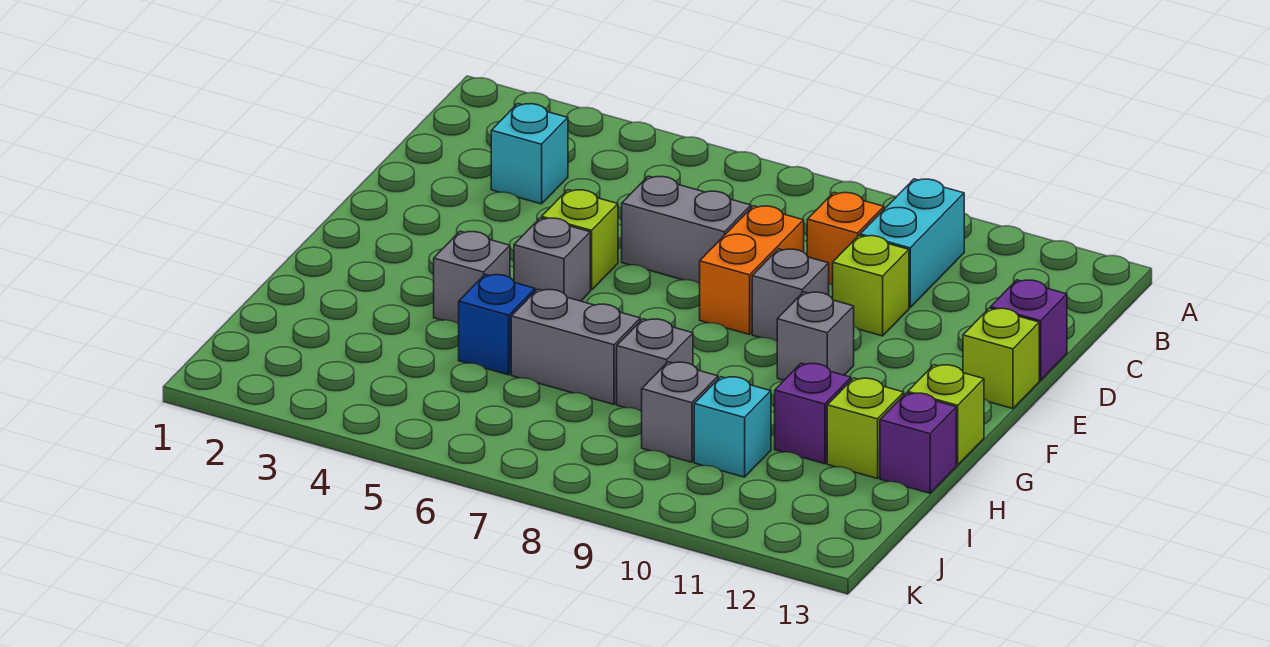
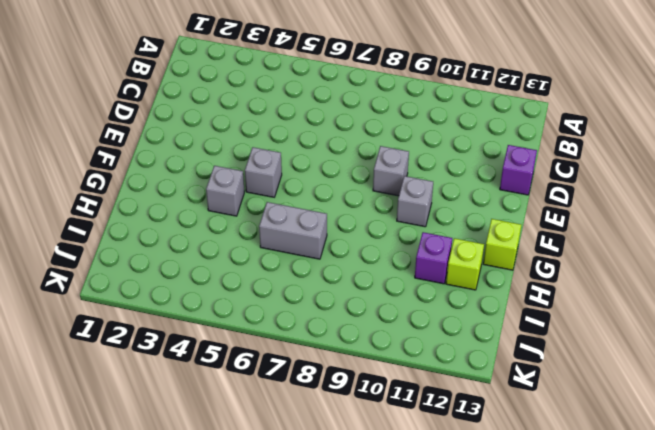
none -> cyan brick B10:C10 level 1
none -> cyan brick C3 level 1
none -> orange brick C9 level 1

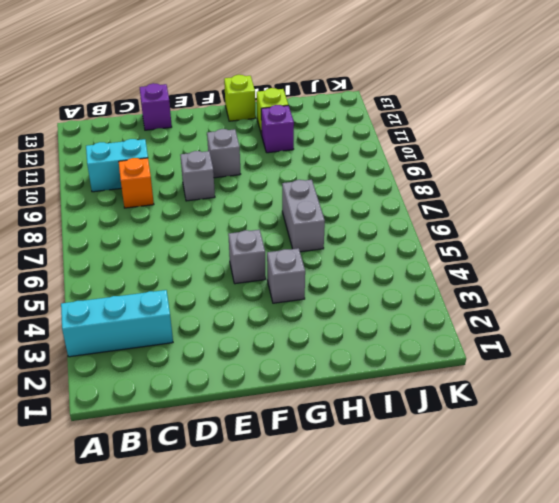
cyan brick A3:C3 level 1 -> cyan brick C3 level 1
none -> grey brick D6:D7 level 1
none -> orange brick D8:E8 level 1
none -> lime brick D10 level 1

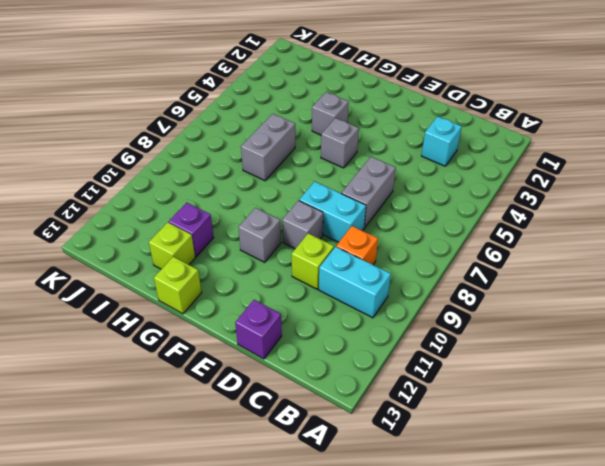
cyan brick D8:E8 level 1 -> orange brick D8:E8 level 1
none -> lime brick E5 level 1
none -> lime brick E13 level 1
none -> blue brick H5 level 1

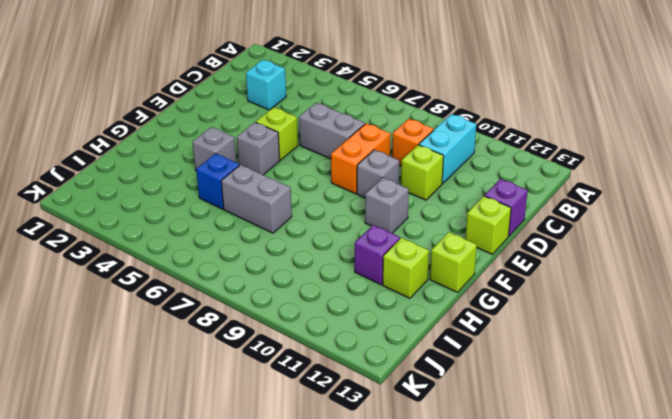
none -> grey brick H8 level 1
none -> purple brick H13 level 1
none -> grey brick I9 level 1

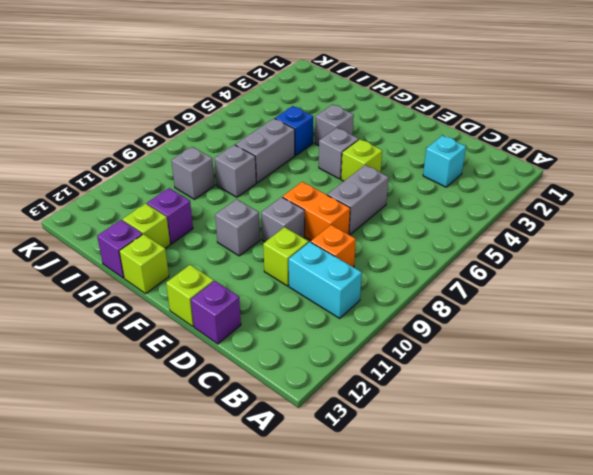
none -> cyan brick I10 level 1

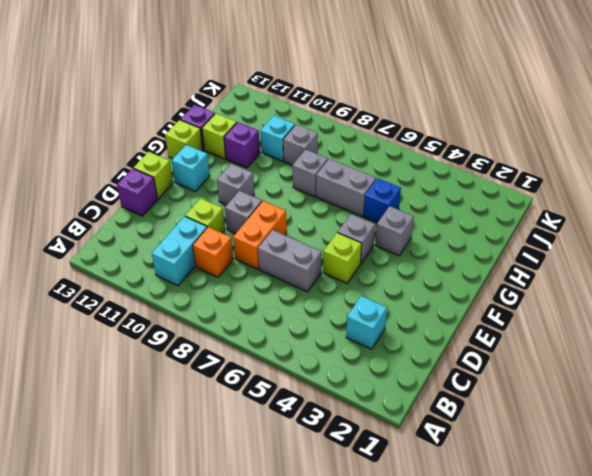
cyan brick F12 level 1 -> none

